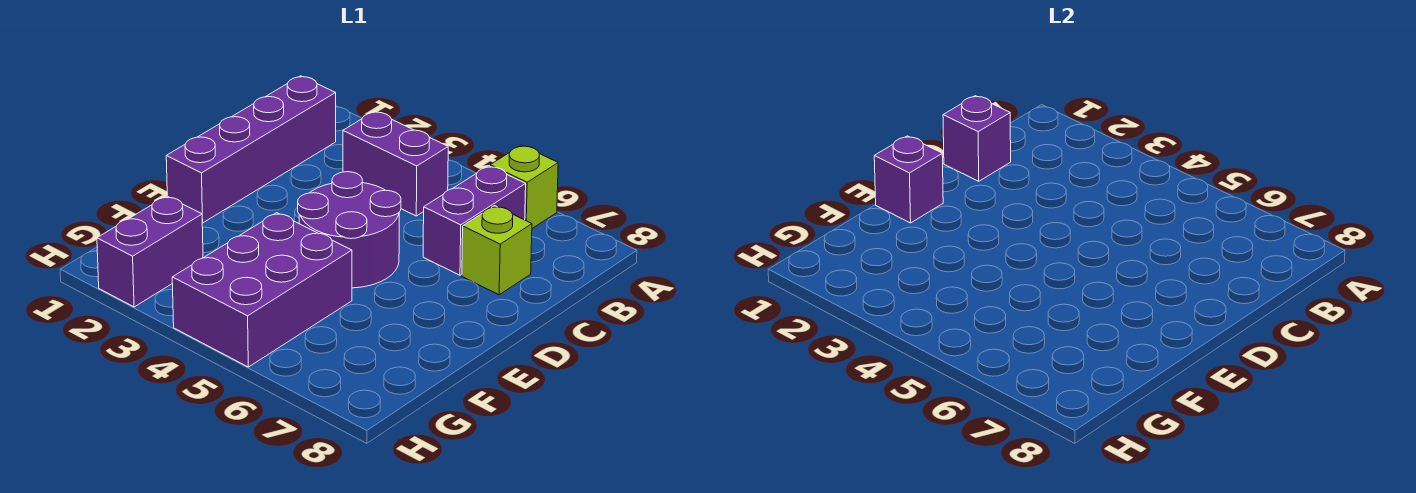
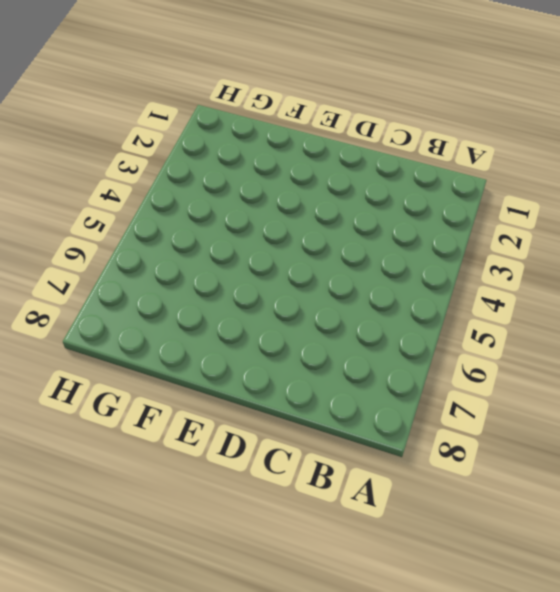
none -> lime brick A6 level 1
none -> purple brick B1:E1 level 1

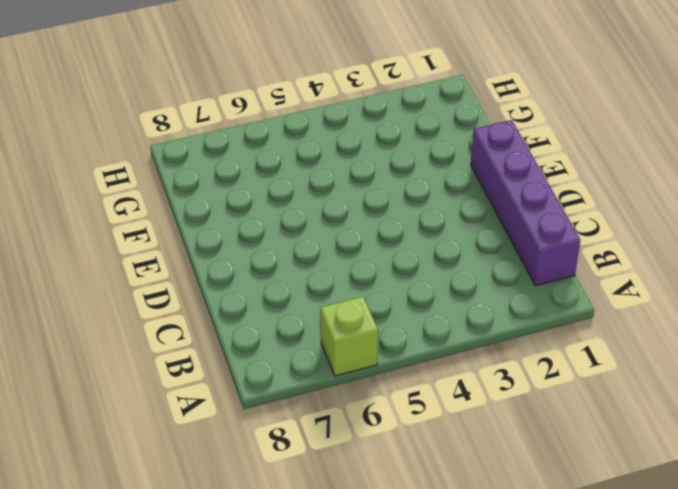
none -> purple brick B3:B4 level 1
none -> purple brick B6:C6 level 1

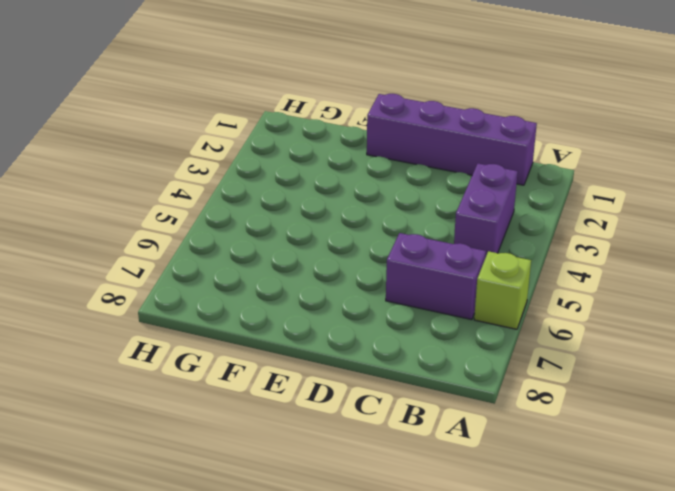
none -> lime brick C7 level 1
none -> purple round brick D4:E5 level 1

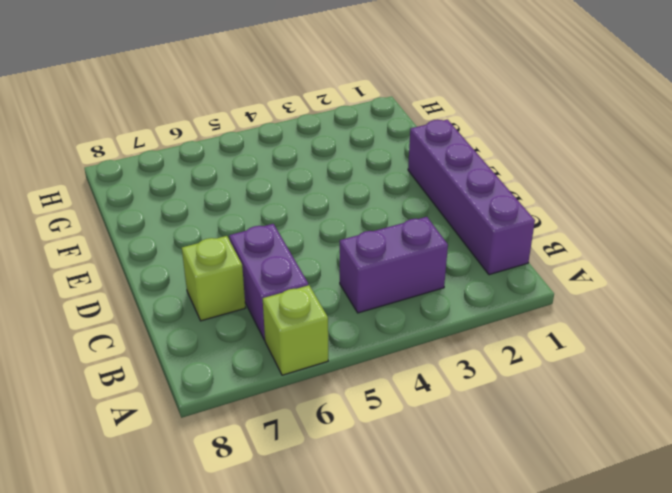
none -> purple round brick D4:E5 level 1
none -> purple brick F4:H5 level 1

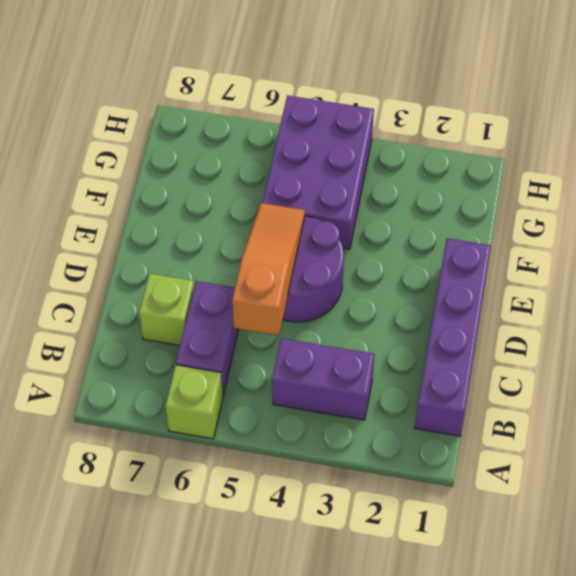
orange slope C5:E5 level 2 top C -> none
none -> purple brick G2:H2 level 1
none -> purple brick C1 level 2

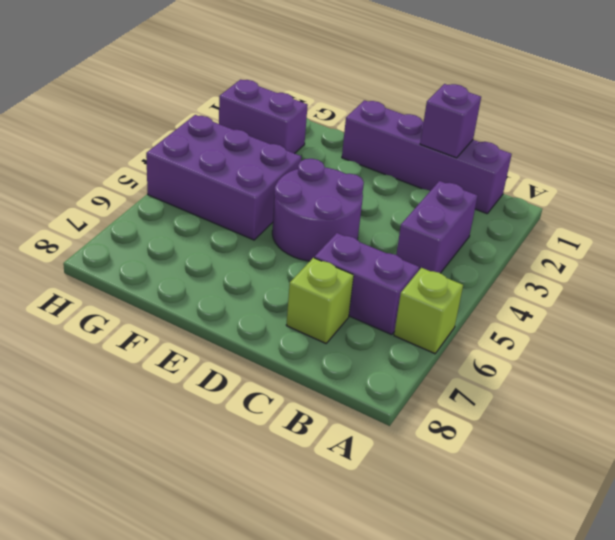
none -> purple brick E1 level 2

